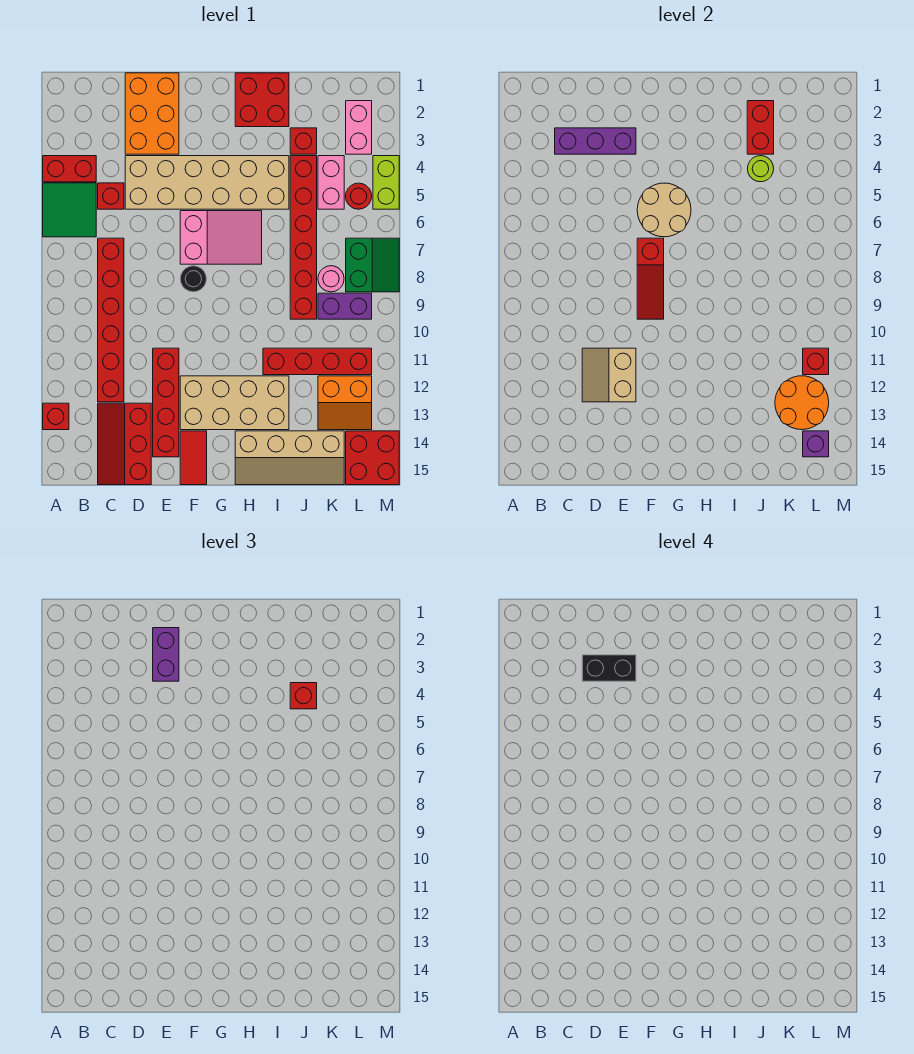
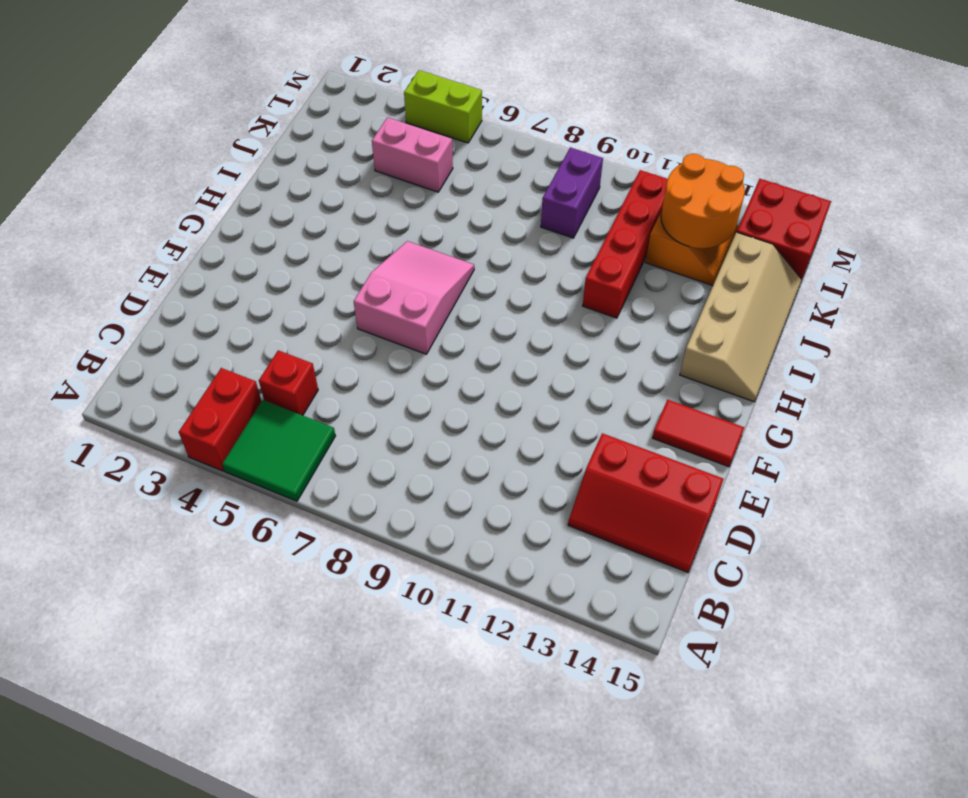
none -> red brick A13 level 1
none -> red brick C7:C12 level 1
none -> orange brick D1:E3 level 1
none -> tan brick D4:I5 level 1

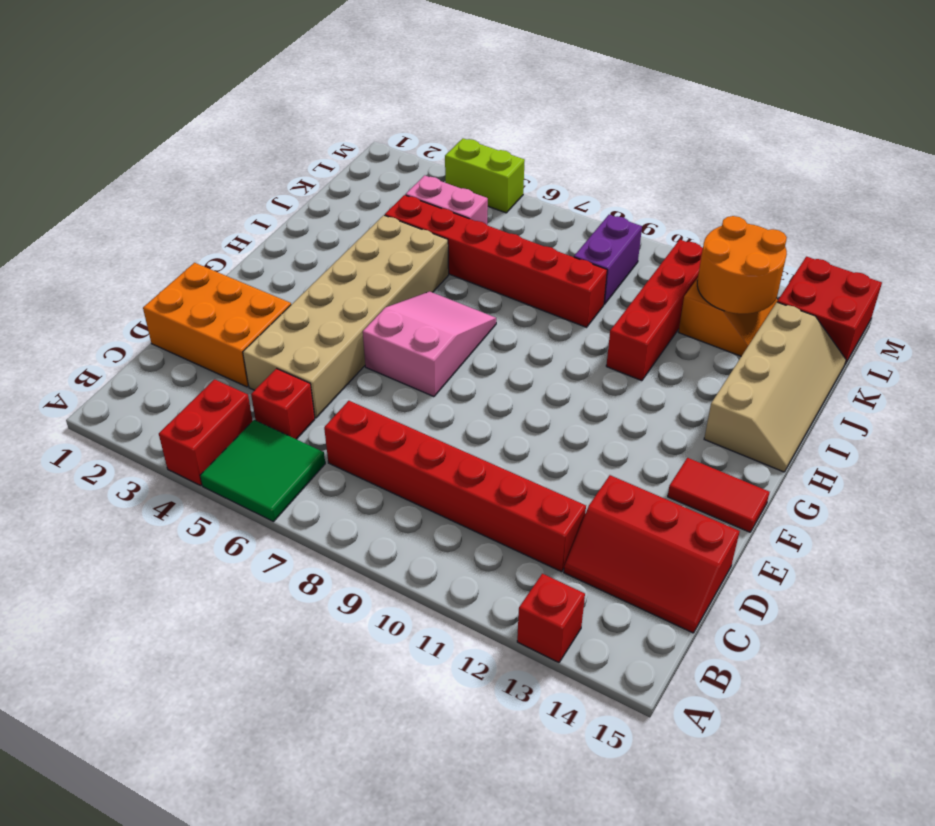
none -> red brick E11:E14 level 1
none -> black round brick F8 level 1
none -> tan brick F12:I13 level 1
none -> red brick H1:I2 level 1

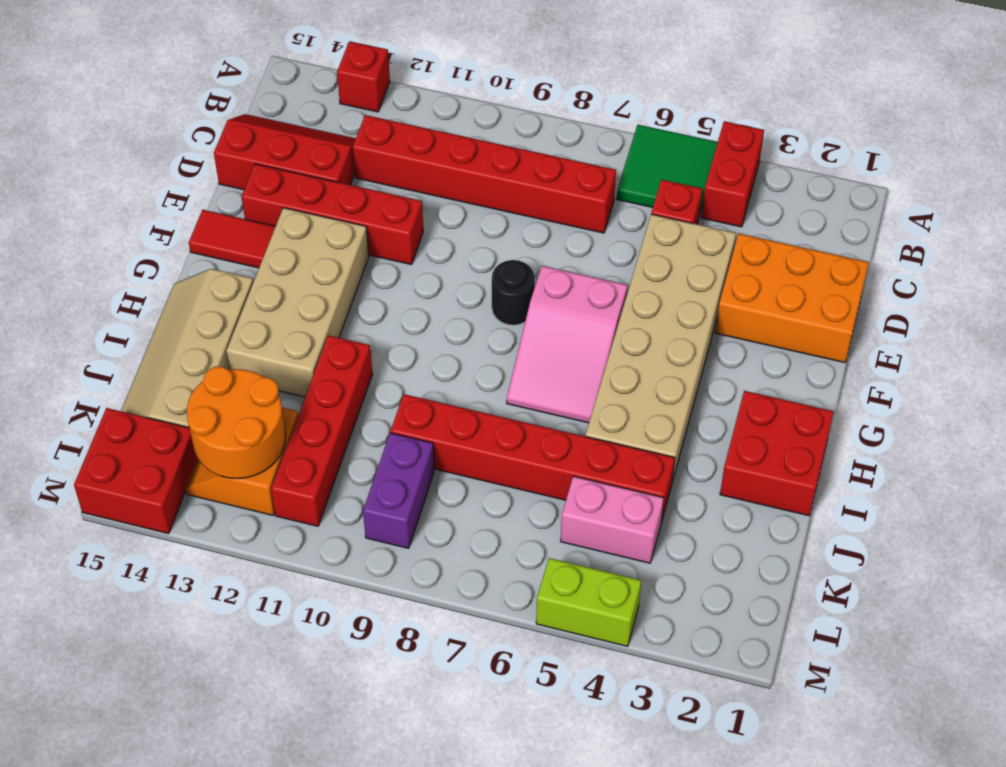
none -> red brick J3 level 1
none -> pink round brick K8 level 1
none -> pink brick L2:L3 level 1
none -> red round brick L5 level 1

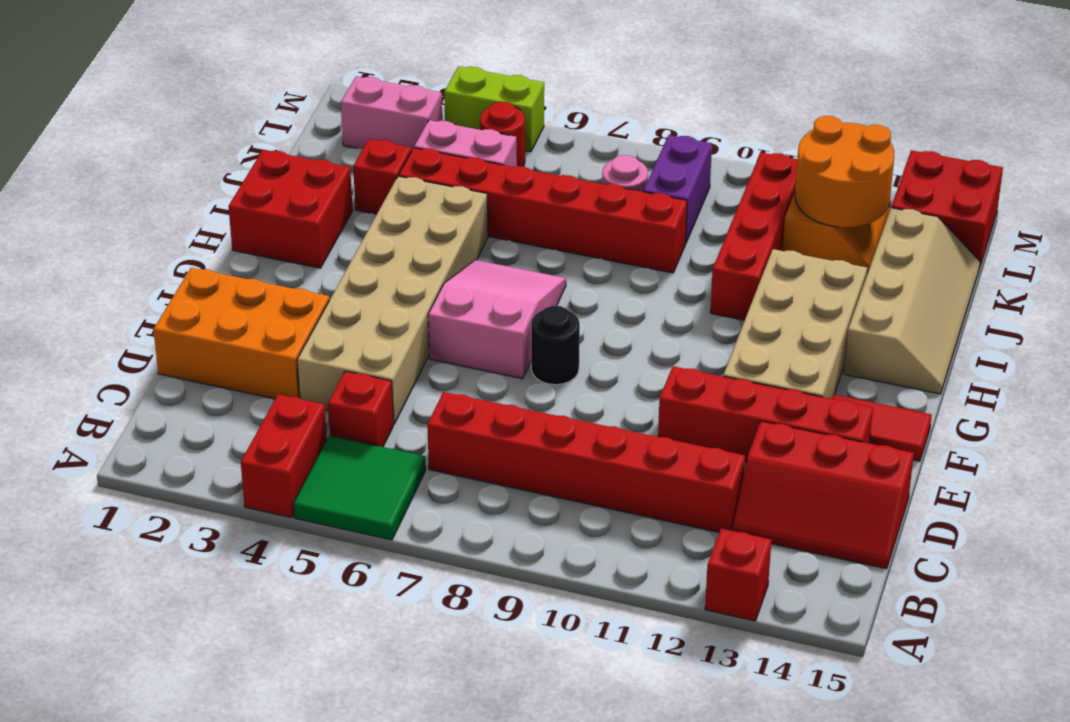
none -> green slope L7:M8 level 1 top L
none -> purple brick C3:E3 level 2
none -> tan slope D11:E12 level 2 top E
none -> tan round brick F5:G6 level 2

